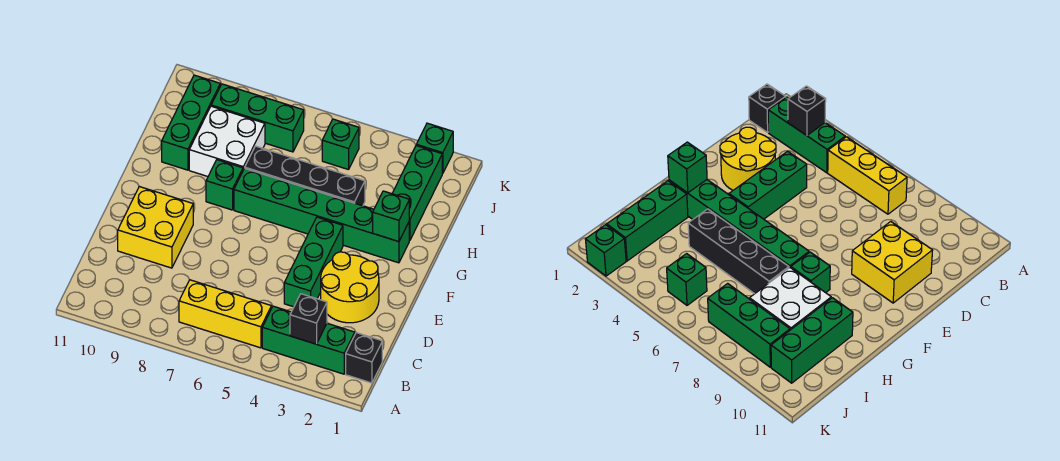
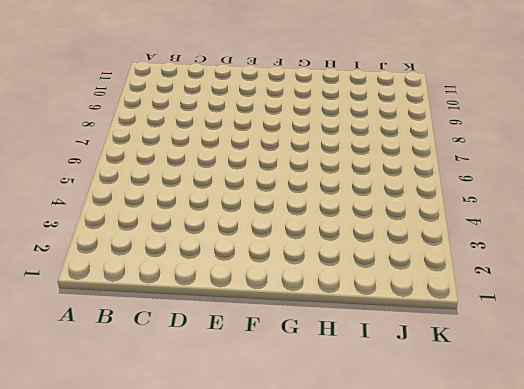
none -> black brick B1 level 1
none -> green brick B2:B4 level 1
none -> yellow brick B5:B7 level 1

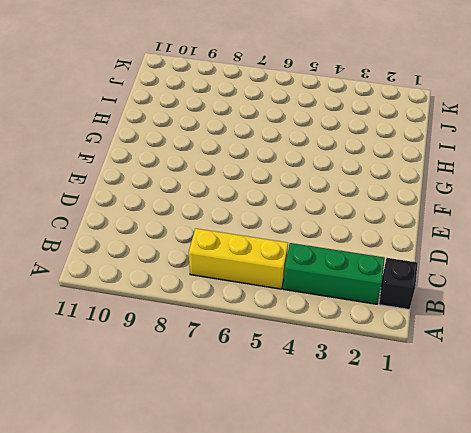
none -> yellow round brick D2:E3 level 1
none -> green brick D4:F4 level 1
none -> yellow brick D9:E10 level 1

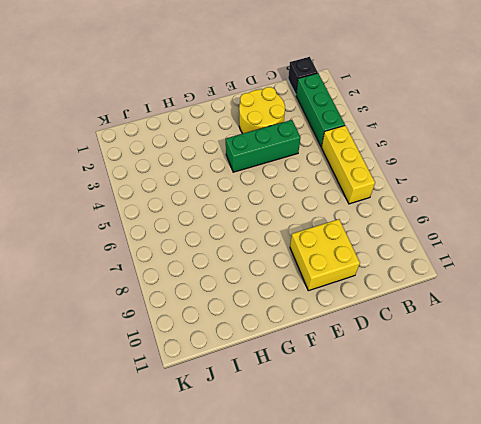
none -> green brick G2:G7 level 1
none -> green brick G8 level 1
none -> green brick H2:J2 level 1

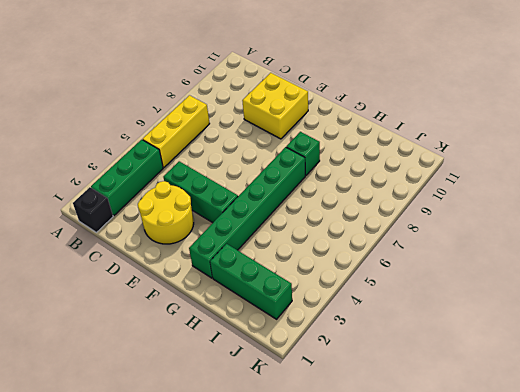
none -> black brick H4:H7 level 1
none -> white brick H8:I9 level 1
none -> green brick H10:J10 level 1

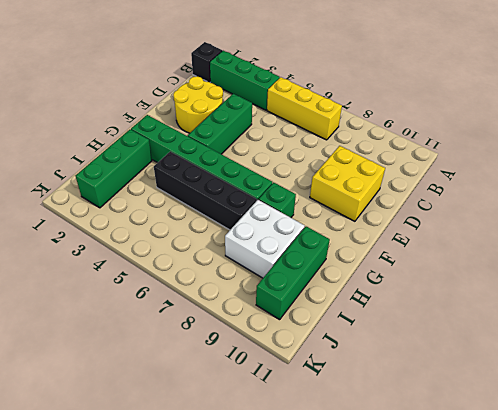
none -> green brick J5 level 1
none -> green brick J7:J9 level 1
none -> green brick K2 level 1

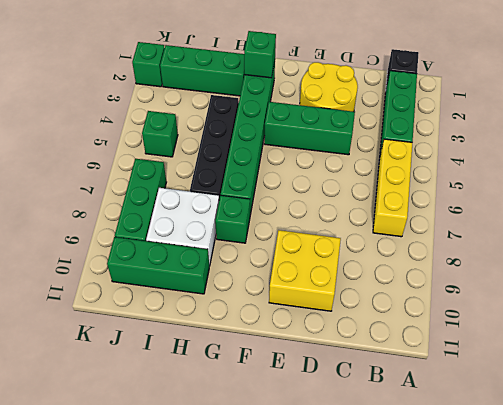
none -> black brick B3 level 2

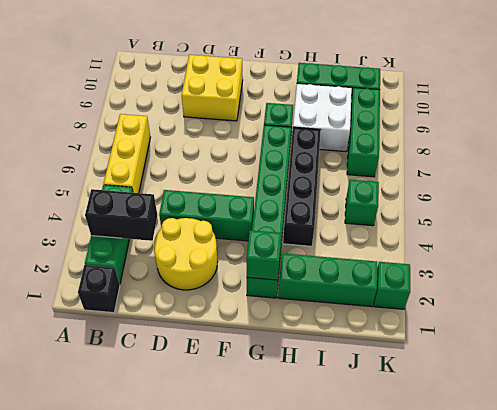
black brick B3:C3 level 2 -> black brick B3 level 2

